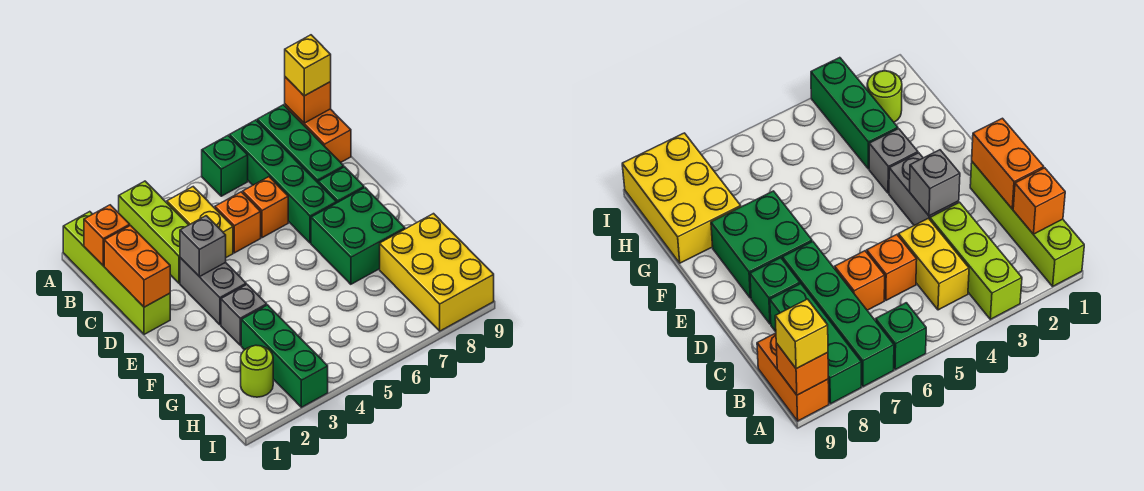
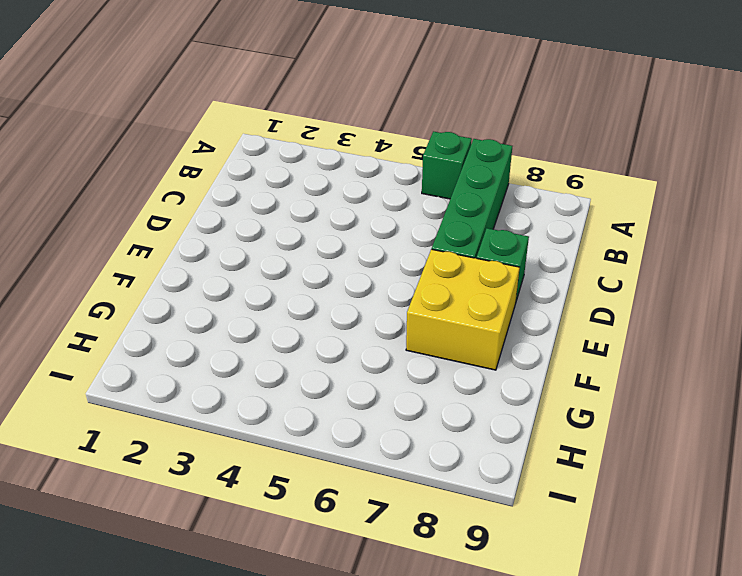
yellow brick E7:F8 level 1 -> green brick E7:F8 level 1
none -> lime brick A1:D1 level 1
none -> lime brick A3:C3 level 1
none -> green brick A8:C8 level 1

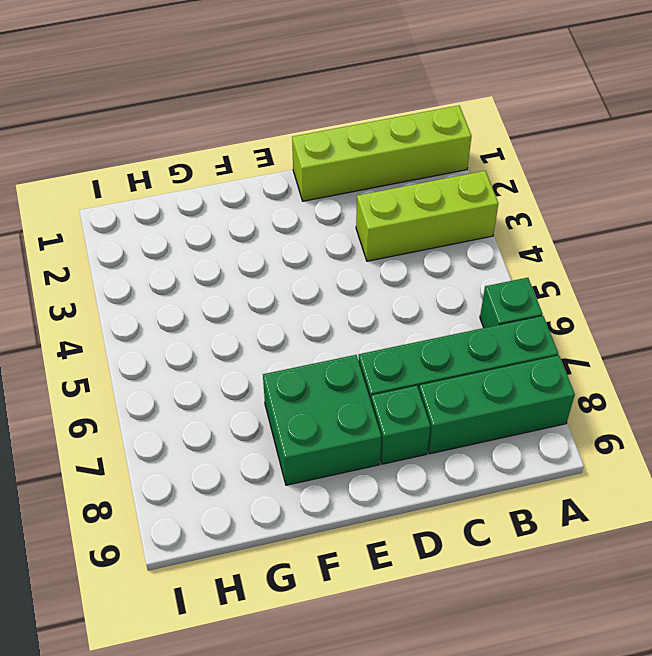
none -> orange brick A9:B9 level 1
none -> yellow brick B4:C4 level 1
none -> orange brick C5 level 1

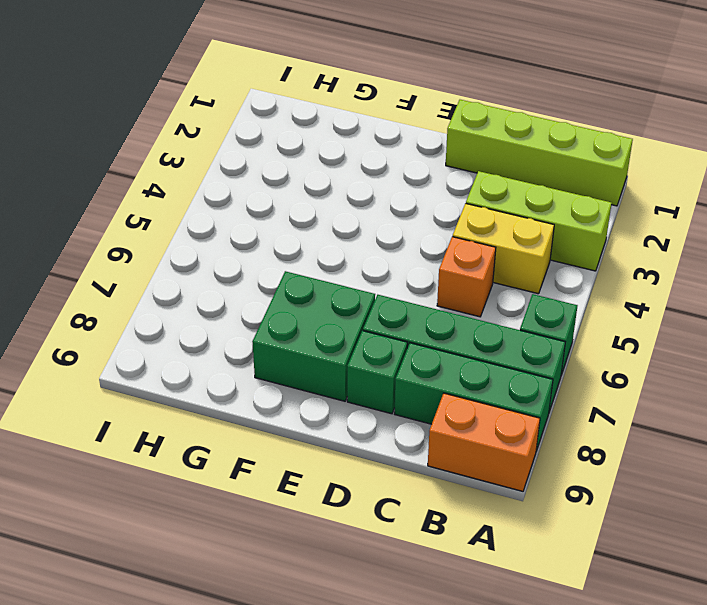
none -> orange brick C6 level 1
none -> grey brick D3:E3 level 1
none -> grey brick F3 level 1

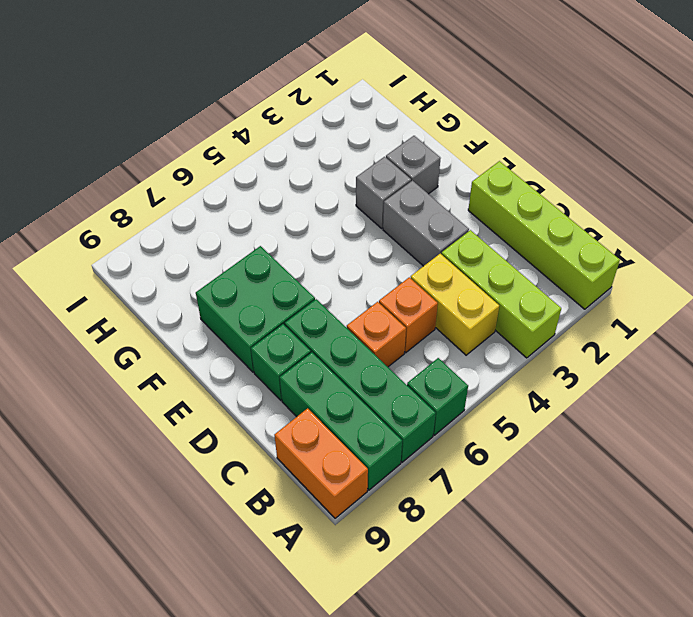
grey brick F2 level 1 -> grey brick D3 level 2
none -> green brick G3:I3 level 1
none -> yellow brick G8:I9 level 1
none -> lime round brick H2 level 1

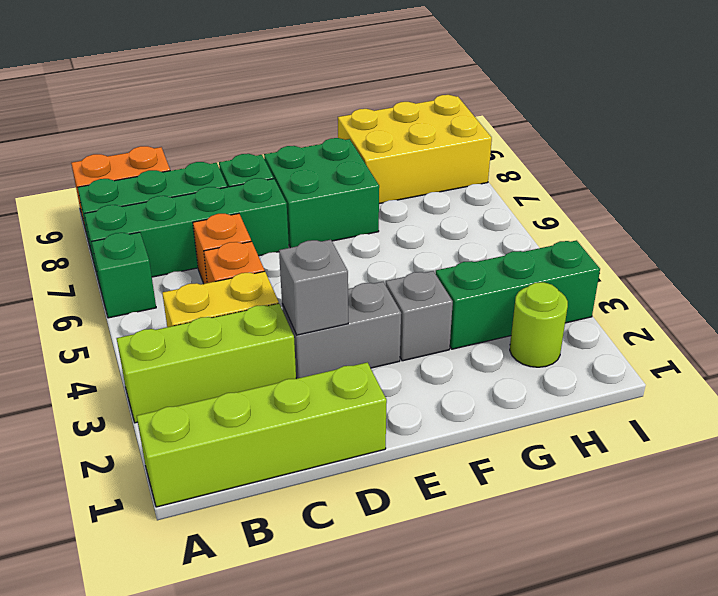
none -> orange brick A9 level 2
none -> orange brick B1 level 2
none -> orange brick C1:D1 level 2

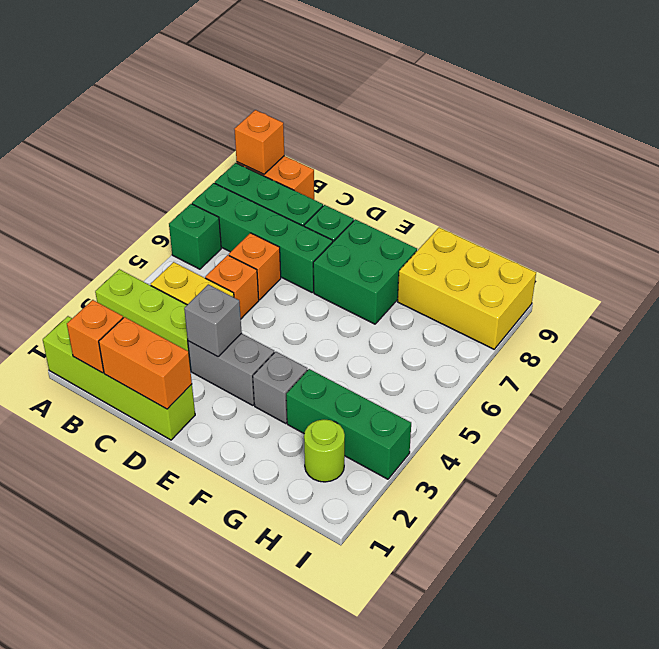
none -> yellow brick A9 level 3

